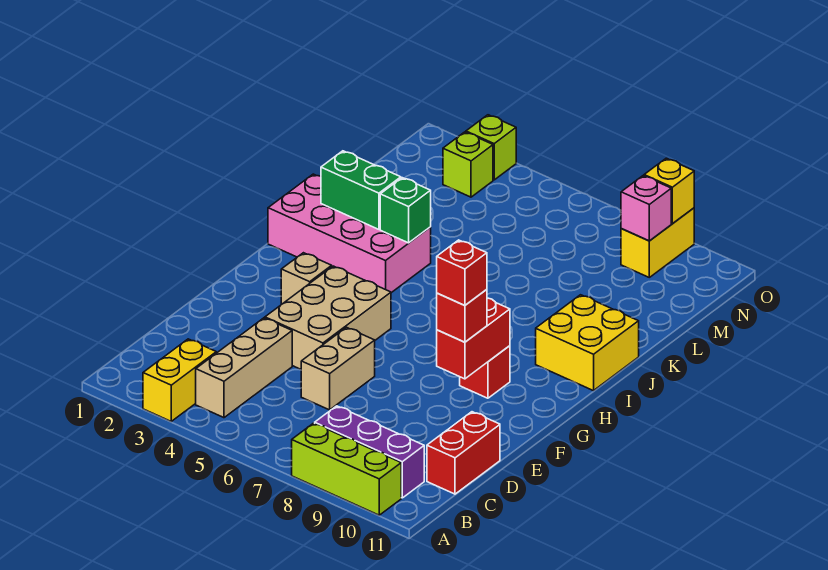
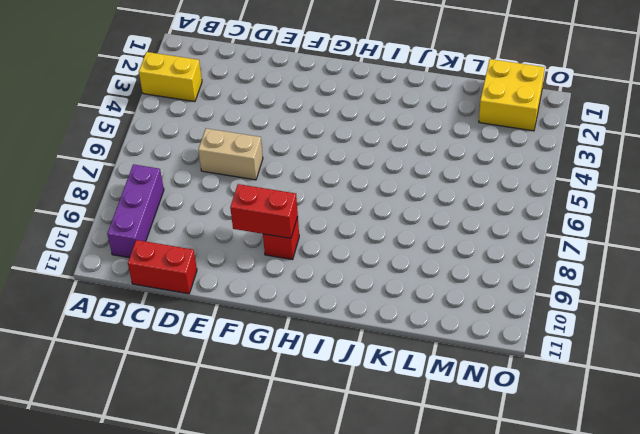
yellow brick M1:N2 level 1 -> yellow brick I10:J11 level 1
none -> lime brick A8:A10 level 1
none -> tan brick B4:D4 level 1
none -> tan brick E4:G5 level 1

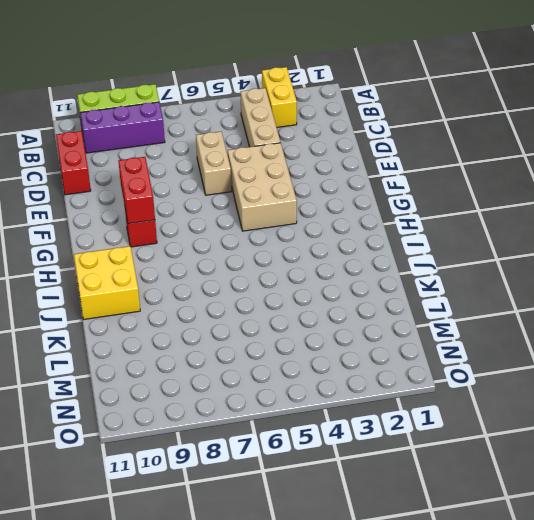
none -> tan brick G3 level 1
none -> pink brick I1:J4 level 1
none -> lime brick N3 level 1

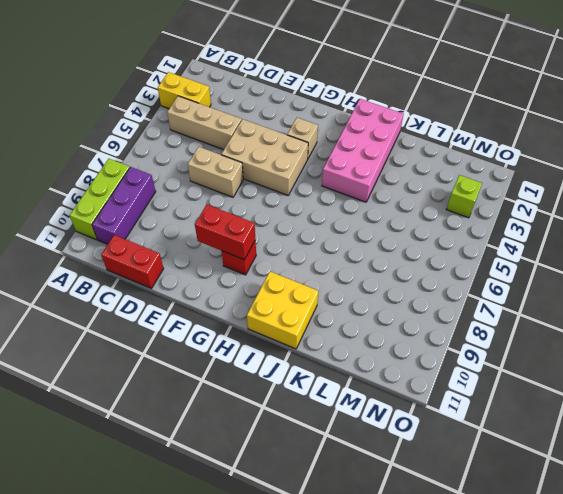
none -> yellow brick N9:O9 level 1
none -> lime brick O3 level 1
none -> green brick J2:J3 level 2

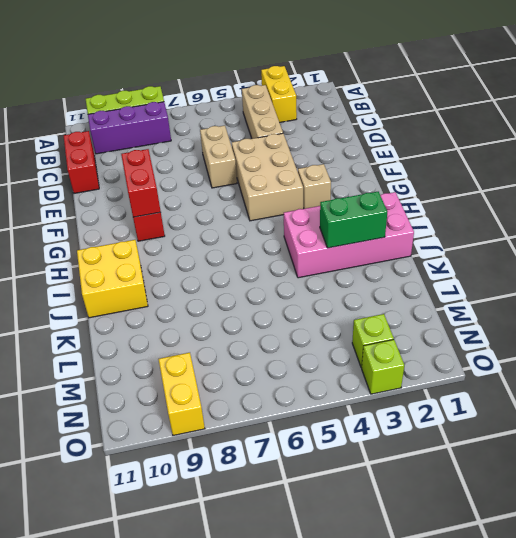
none -> green brick J4 level 2
none -> pink brick N9 level 2
none -> yellow brick O9 level 2

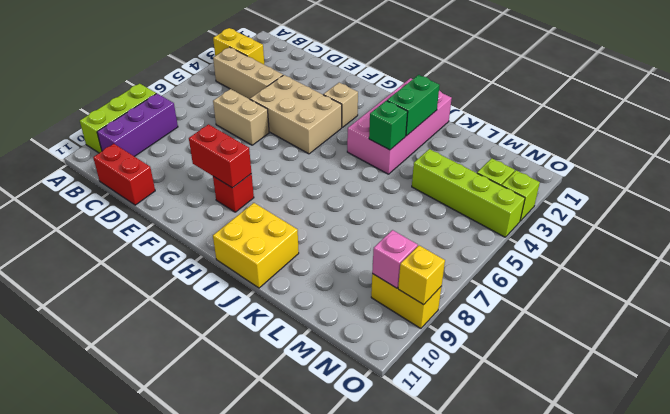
lime brick L4:O4 level 1 -> none
none -> red brick F9 level 3
none -> red brick F9 level 4

